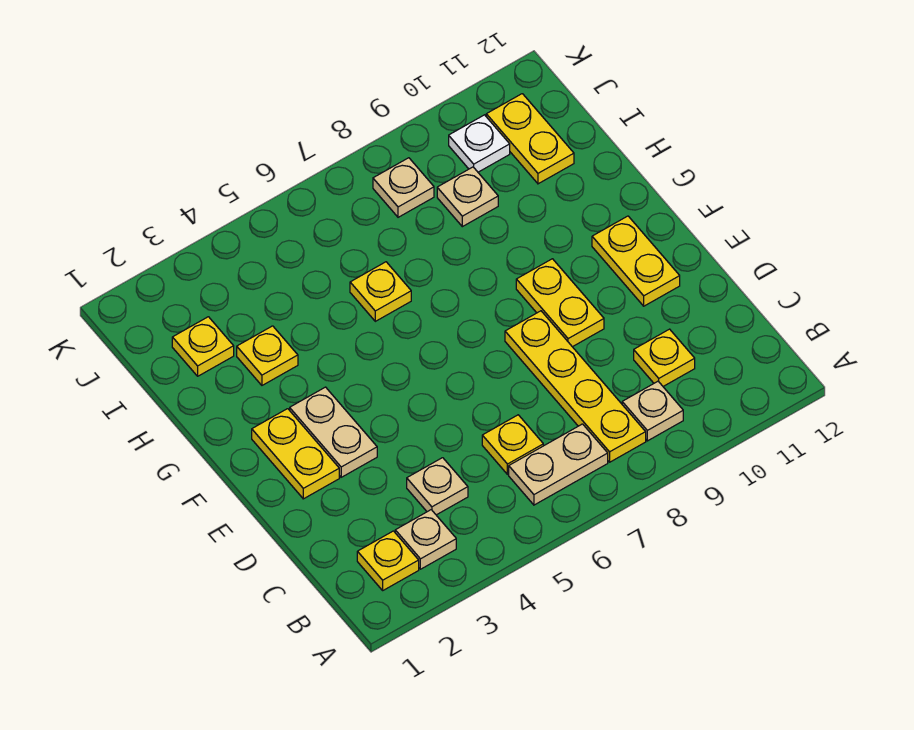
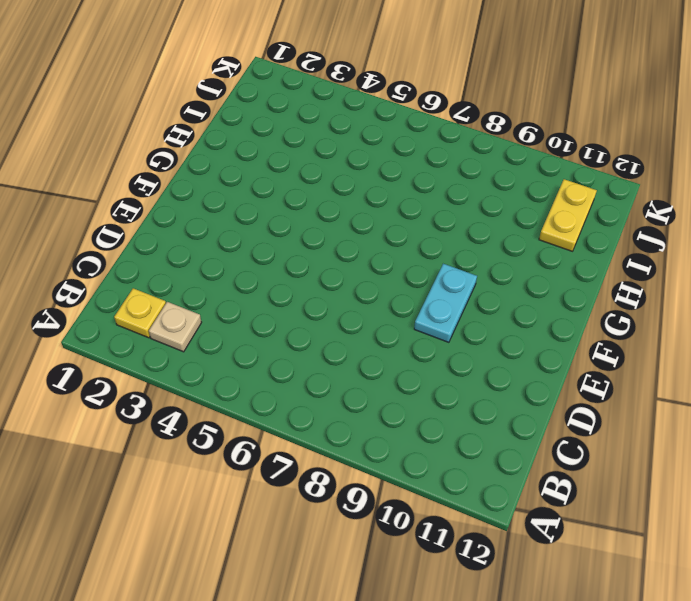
cyan plate E9:F9 level 1 -> yellow plate E9:F9 level 1
none -> tan plate B6:B7 level 1
none -> yellow plate B8:E8 level 1
none -> tan plate B9 level 1

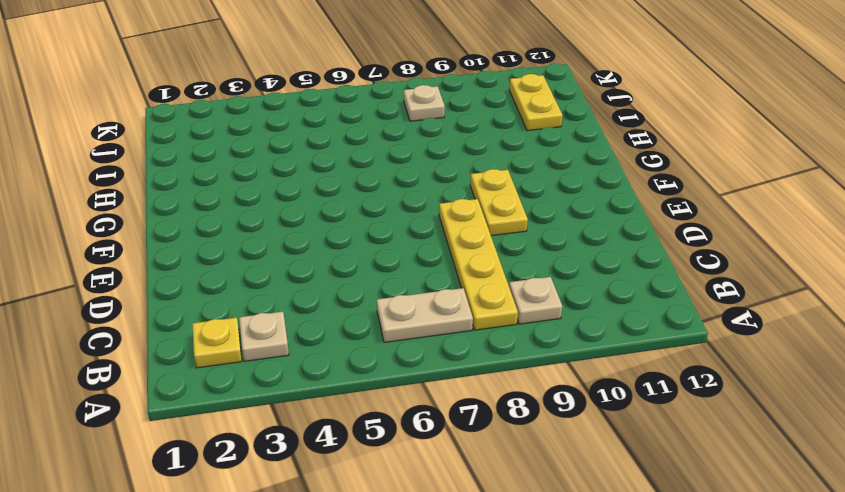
none -> tan plate C4 level 1
none -> yellow plate C6 level 1
none -> yellow plate C10 level 1

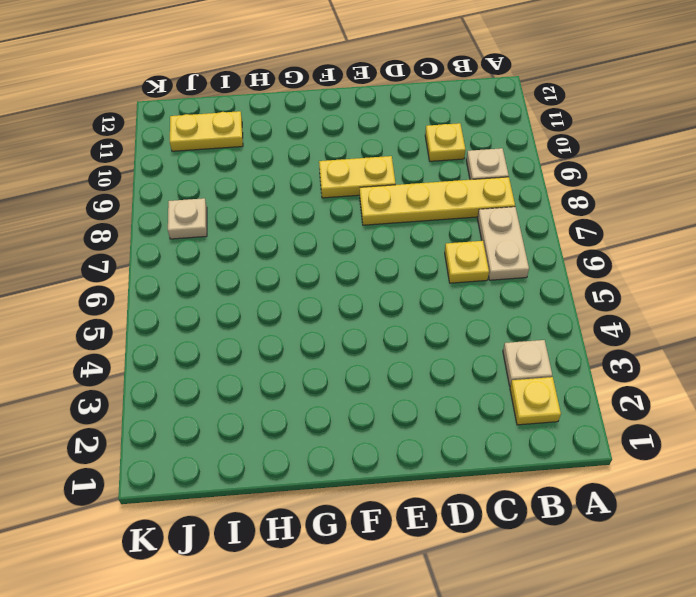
none -> tan plate C4 level 1
none -> yellow plate E2:F2 level 1
none -> tan plate E3:F3 level 1

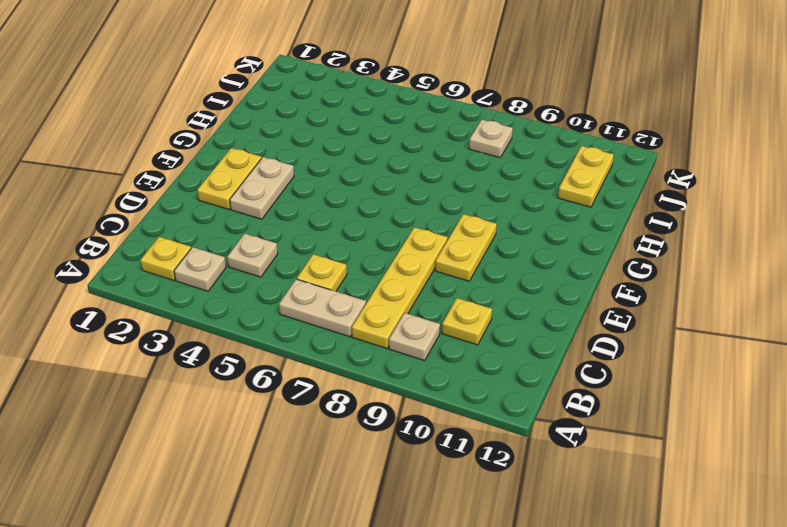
none -> yellow plate E11:F11 level 1
none -> yellow plate H3 level 1
none -> yellow plate H6 level 1

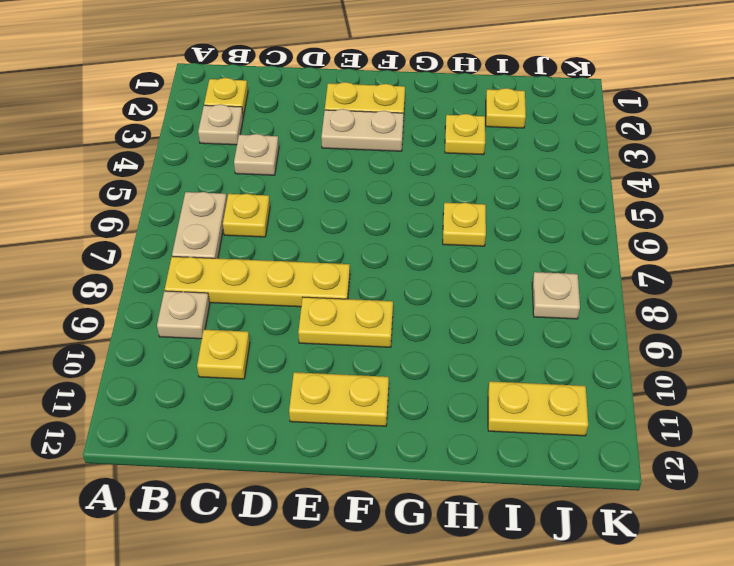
none -> tan plate I9 level 1
none -> white plate J10 level 1

